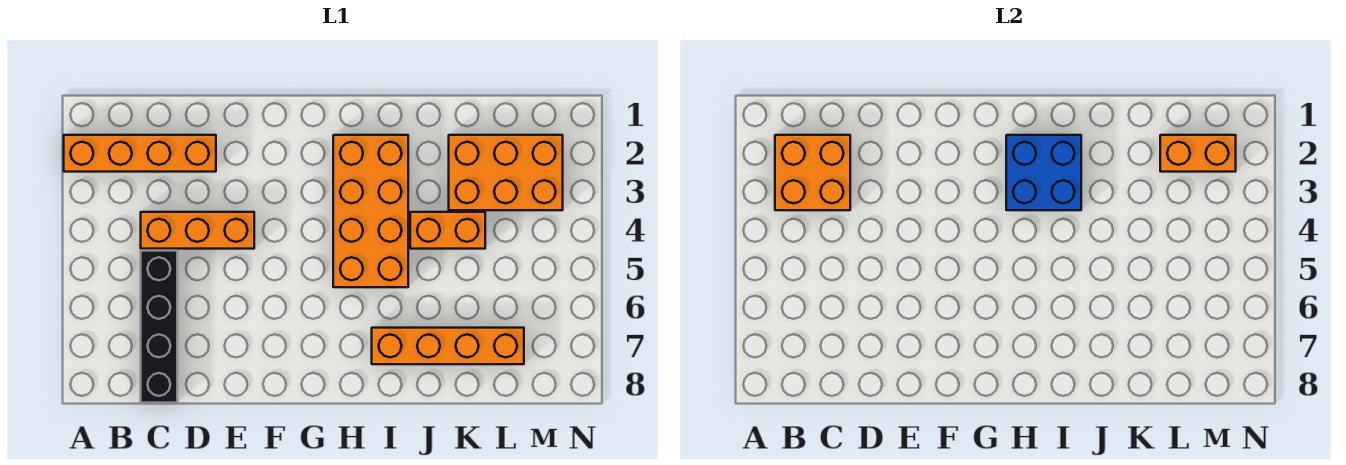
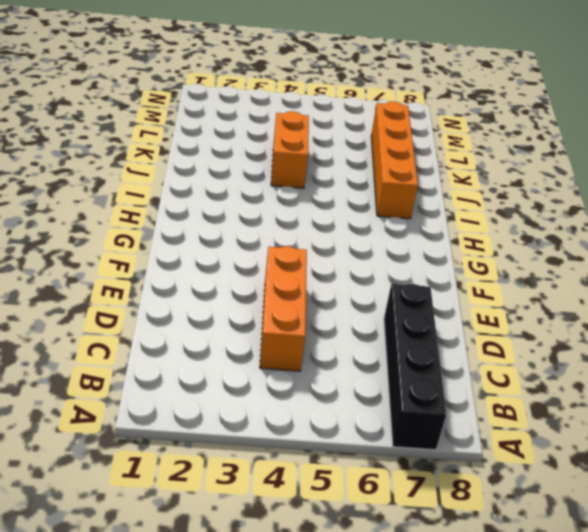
black brick A7:D7 level 1 -> black brick C5:C8 level 1
none -> orange brick A2:D2 level 1
none -> orange brick H2:I5 level 1

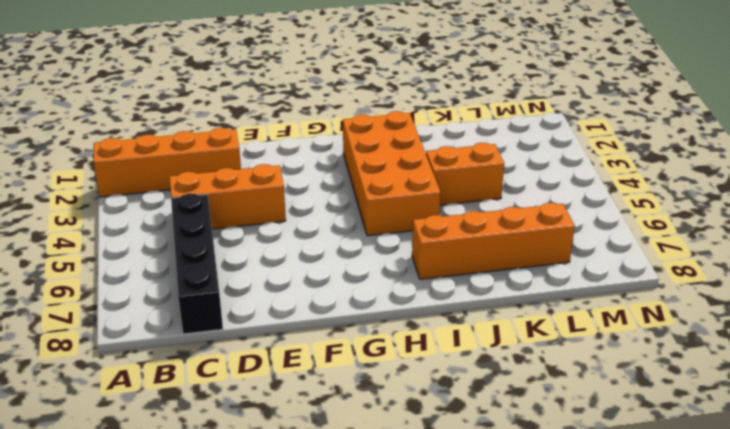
none -> orange brick K2:M3 level 1
none -> orange brick B2:C3 level 2

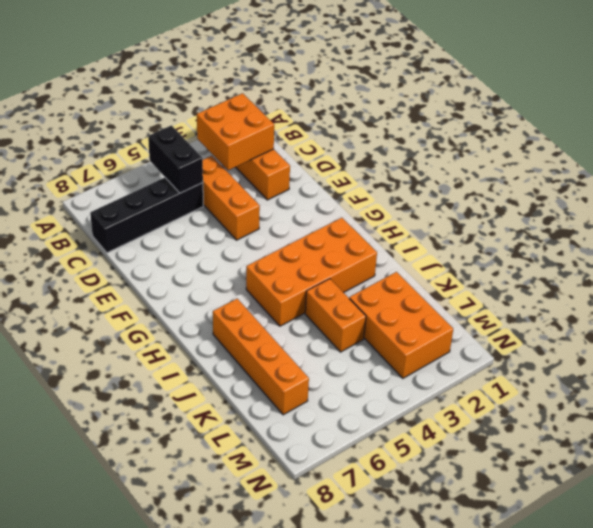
black brick B5:C5 level 2 -> none
none -> blue brick H2:I3 level 2
none -> orange brick L2:M2 level 2

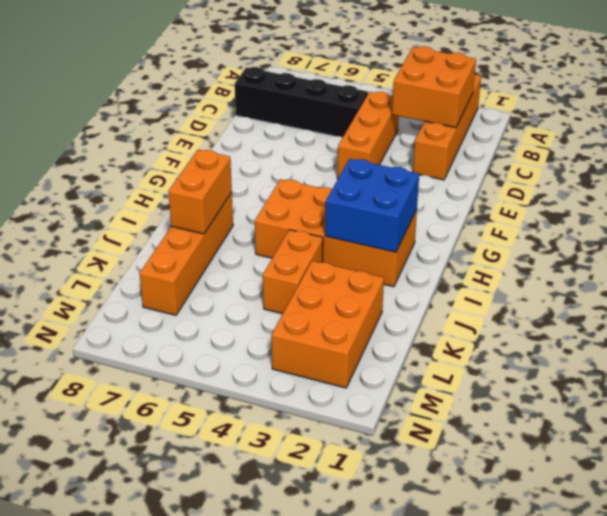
orange brick I7:J7 level 2 -> orange brick L2:M2 level 2

